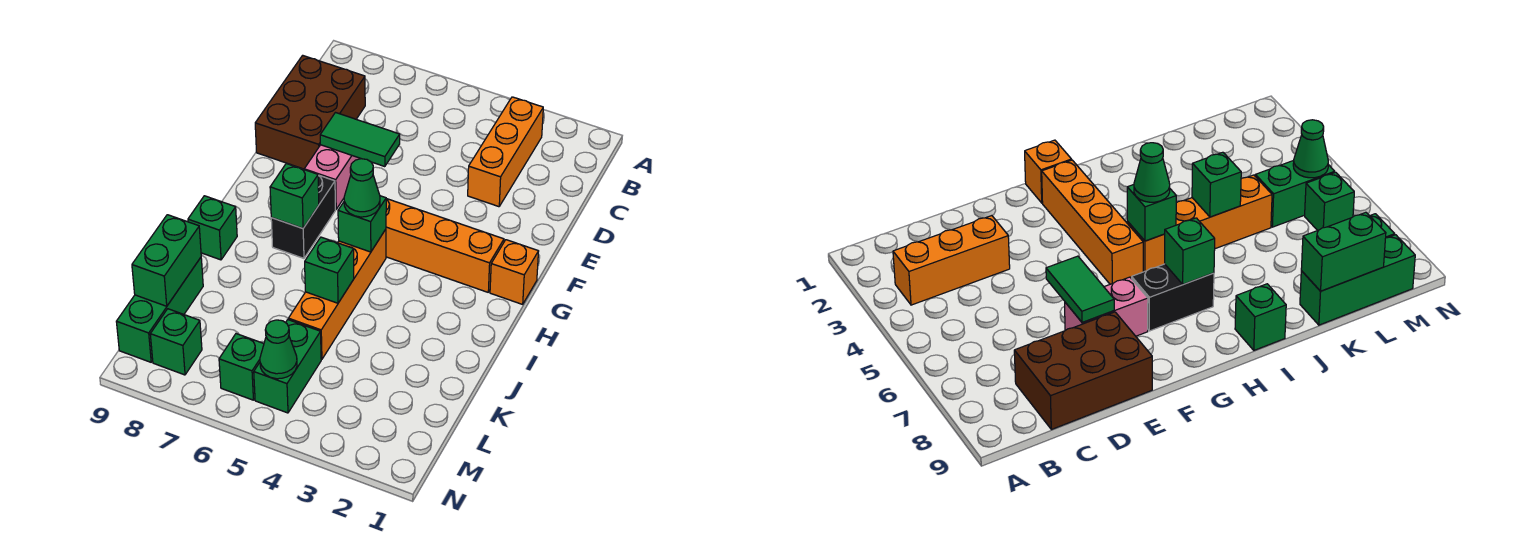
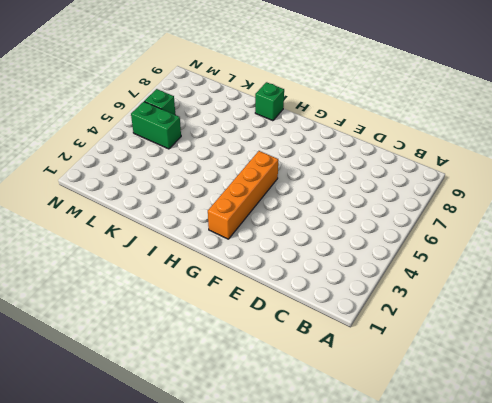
none -> orange brick B3:D3 level 1
none -> brown brick C8:E9 level 1
none -> pink brick E7:F7 level 1

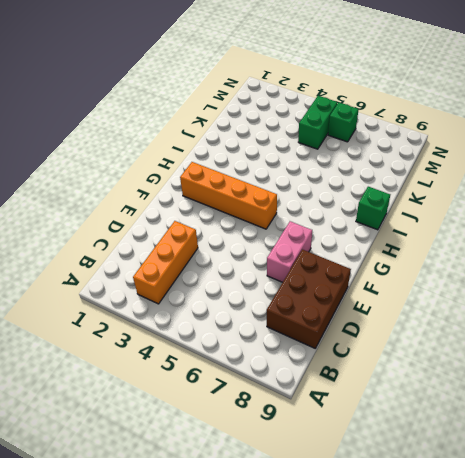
none -> orange brick G1 level 1
none -> black brick G7:H7 level 1
none -> orange brick H5:K5 level 1

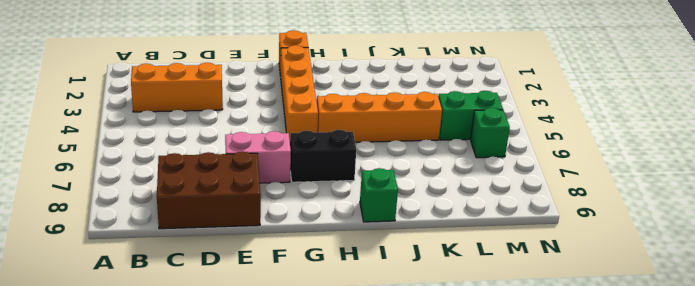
none -> green brick K9:M9 level 1
none -> green brick M8 level 1
none -> green tile E6:E7 level 2

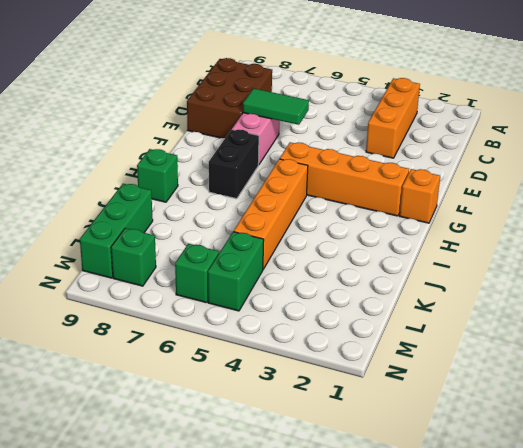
none -> green brick H5 level 2
none -> green brick H7 level 2
none -> green brick J5 level 2

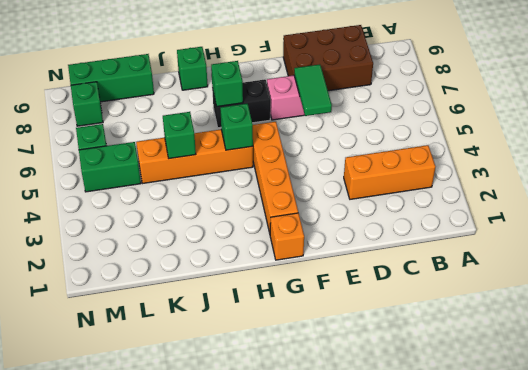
none -> green brick K9:L9 level 2
none -> green cone M5 level 2
none -> green cone H5 level 3

